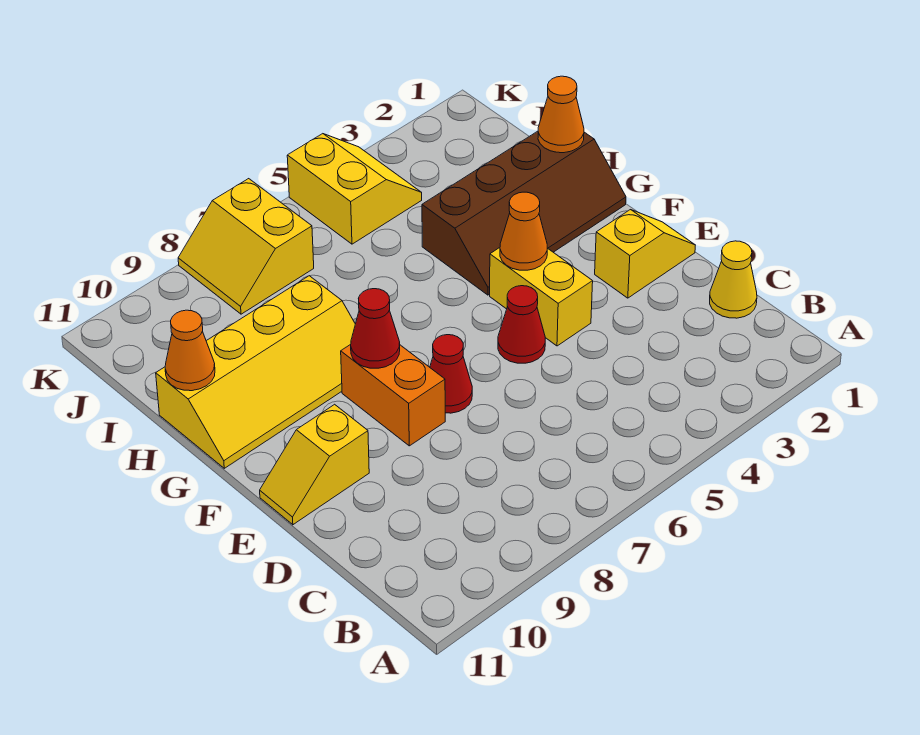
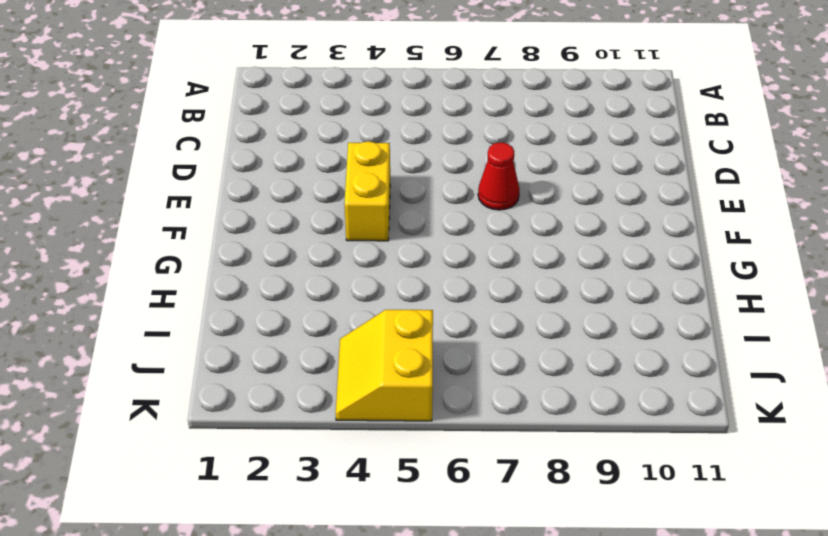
none -> yellow cone C1 level 1
none -> yellow slope E1:E2 level 1 top 2
none -> red cone E5 level 1

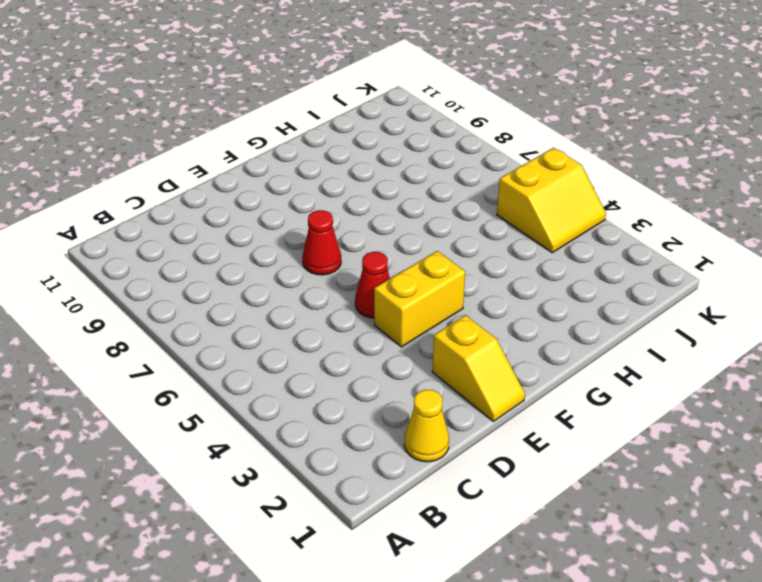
none -> orange brick E8:F8 level 1
none -> yellow slope E10:E11 level 1 top 10
none -> brown slope G1:H4 level 1 top H

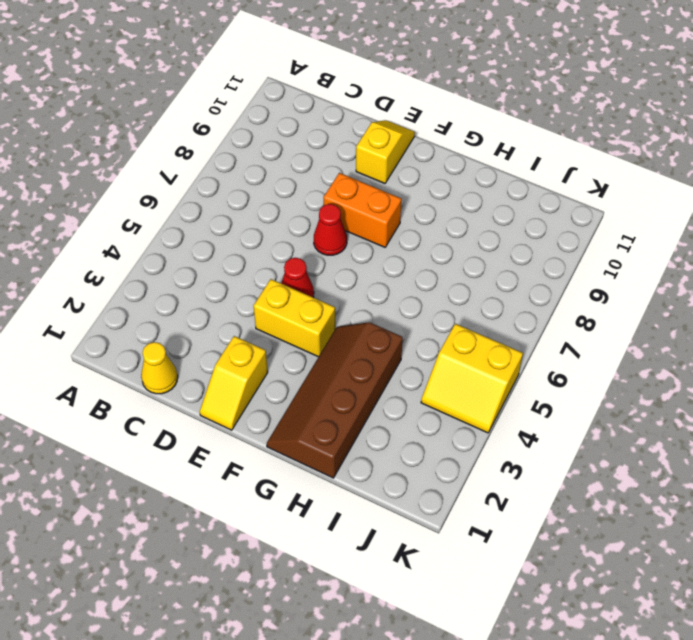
none -> yellow slope G8:H11 level 1 top H
none -> yellow slope J7:K8 level 1 top 7
none -> orange cone F4 level 2

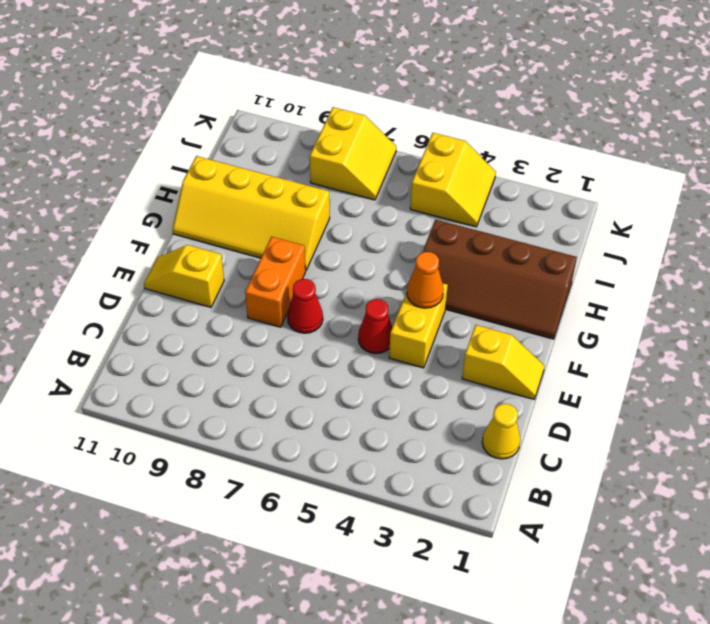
yellow slope J7:K8 level 1 top 8 -> yellow slope J7:K8 level 1 top 7
none -> red cone F8 level 2
none -> orange cone H1 level 2
none -> orange cone H11 level 2

